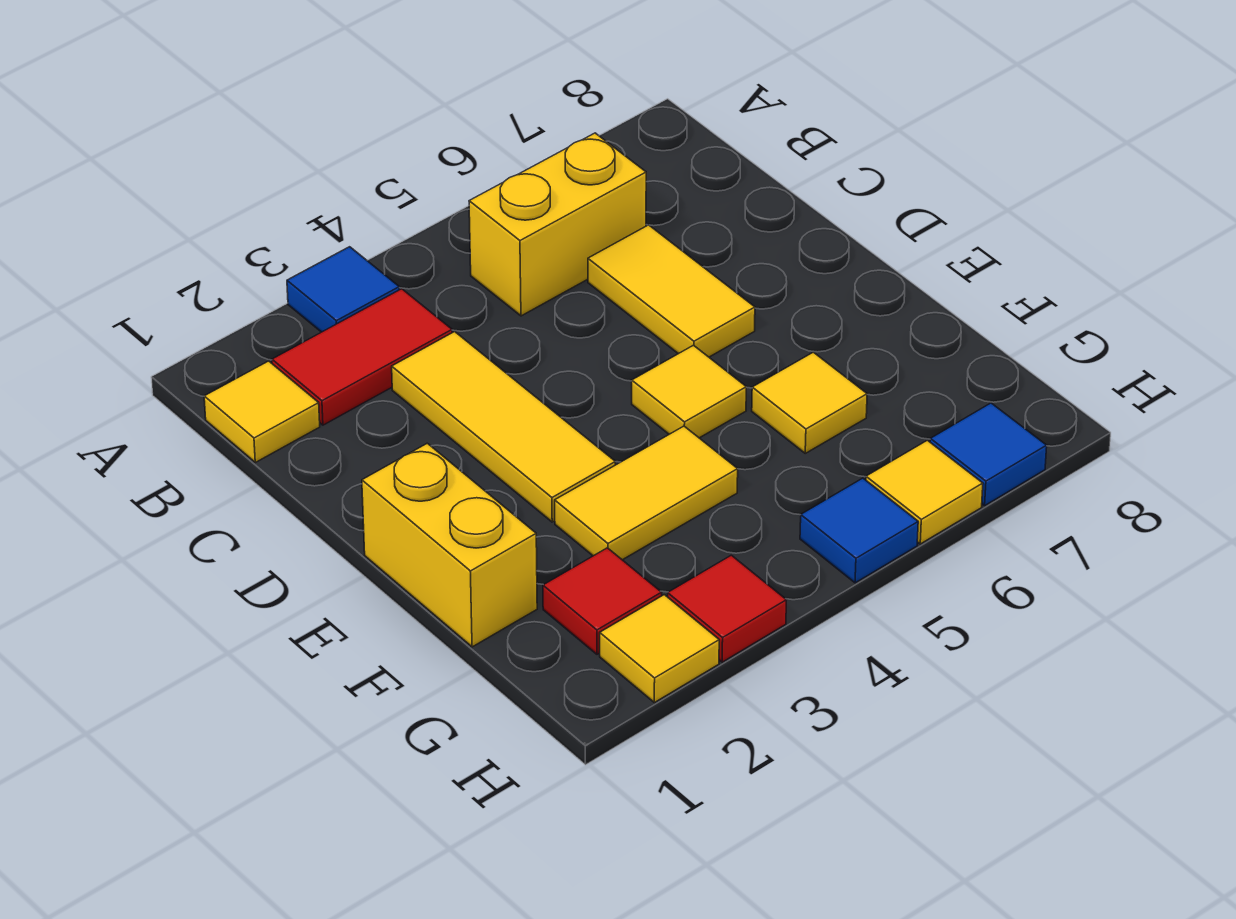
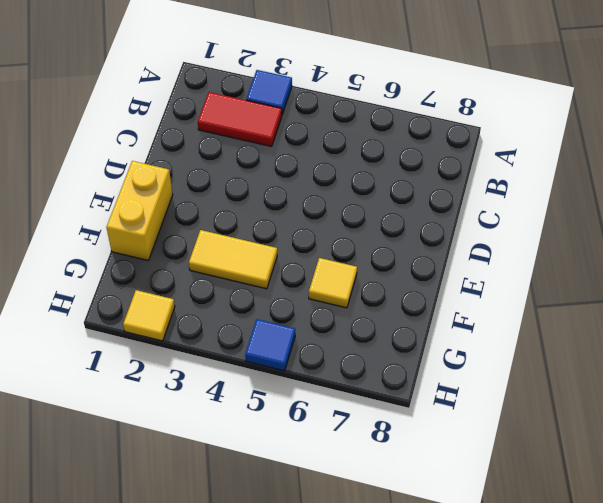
none -> yellow tile B1 level 1
none -> yellow brick B5:B6 level 1
none -> yellow tile C3:E3 level 1

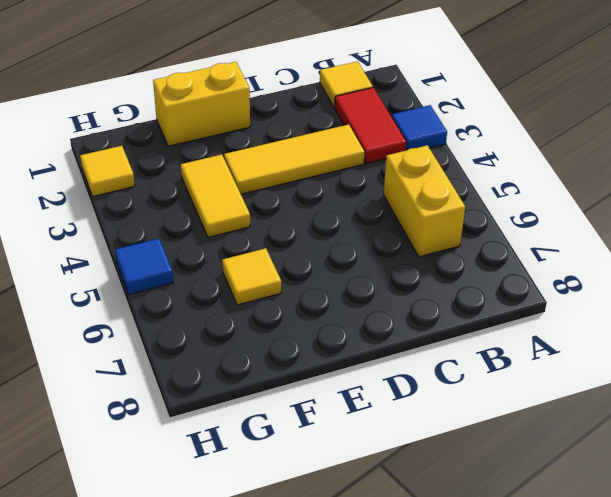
none -> yellow tile C6:D6 level 1
none -> yellow tile E5 level 1
none -> red tile G2 level 1

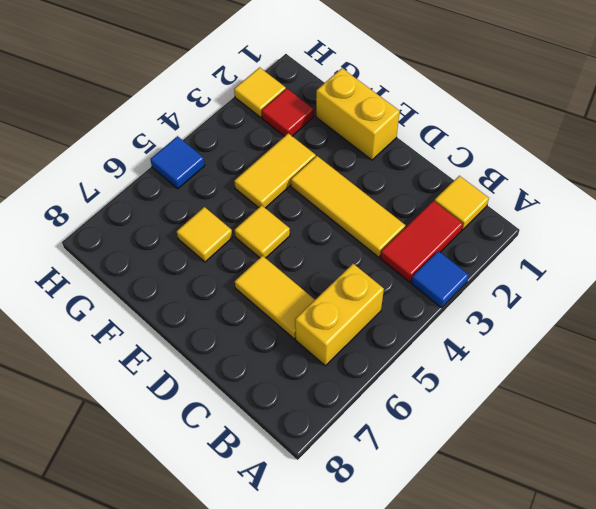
none -> red tile H3 level 1
none -> yellow tile H6 level 1
none -> blue tile H7 level 1

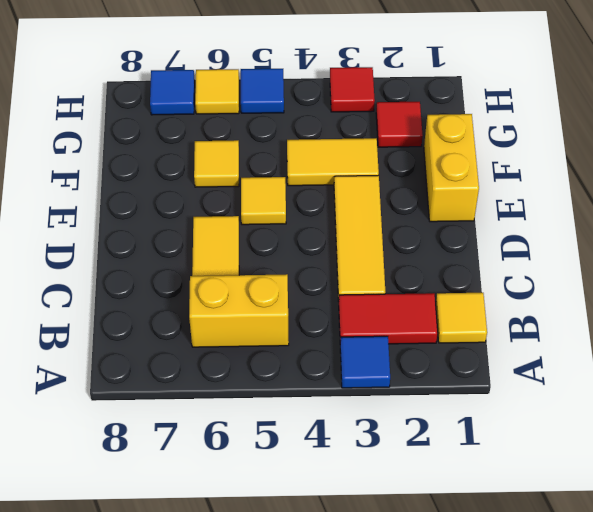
none -> yellow tile H2 level 1

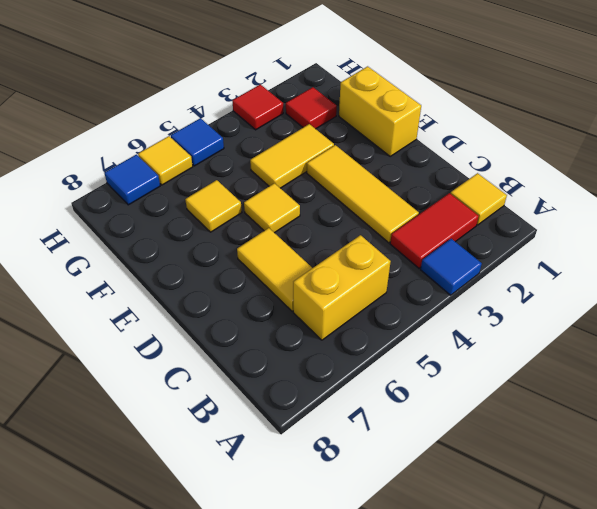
none -> yellow tile H2 level 1

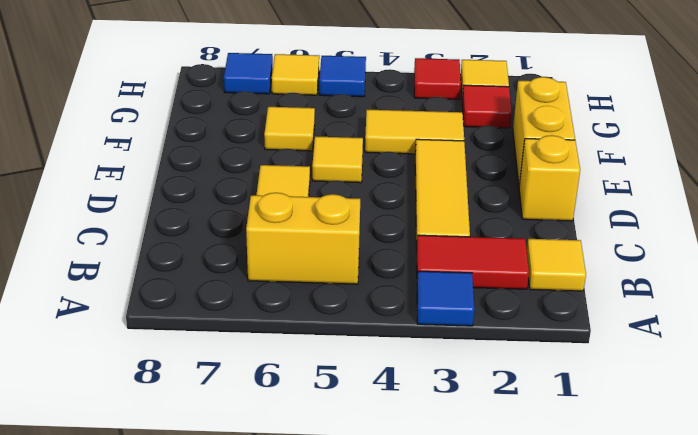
yellow brick D1 level 1 -> none

